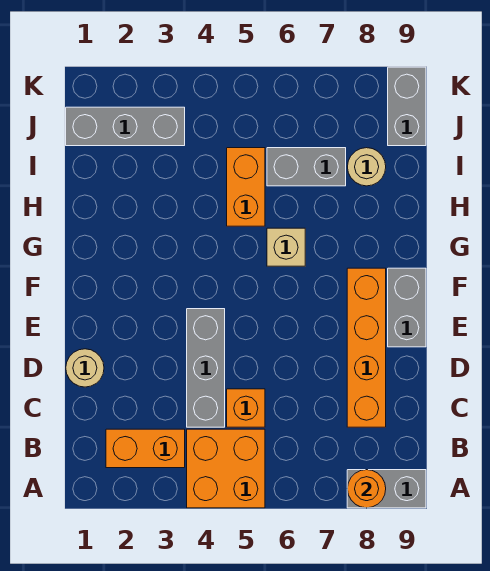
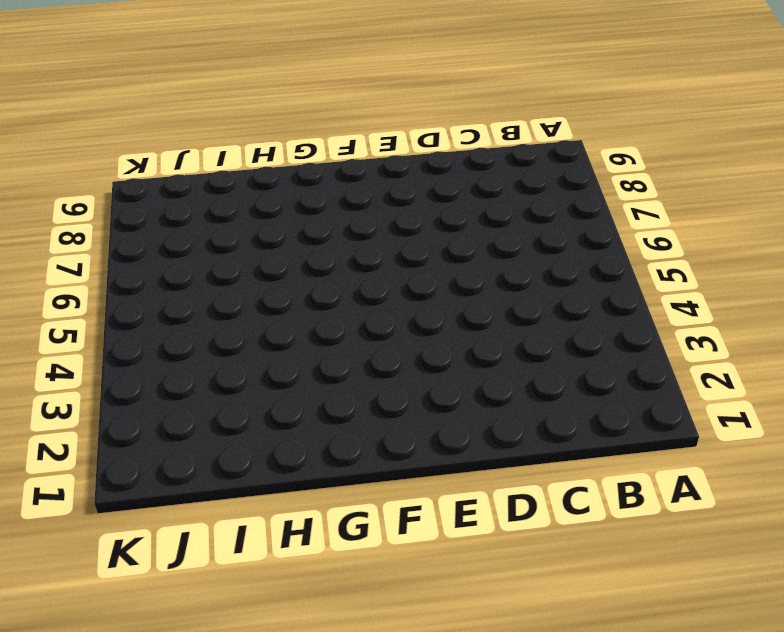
none -> orange brick A4:B5 level 1
none -> grey brick A8:A9 level 1
none -> orange brick B2:B3 level 1

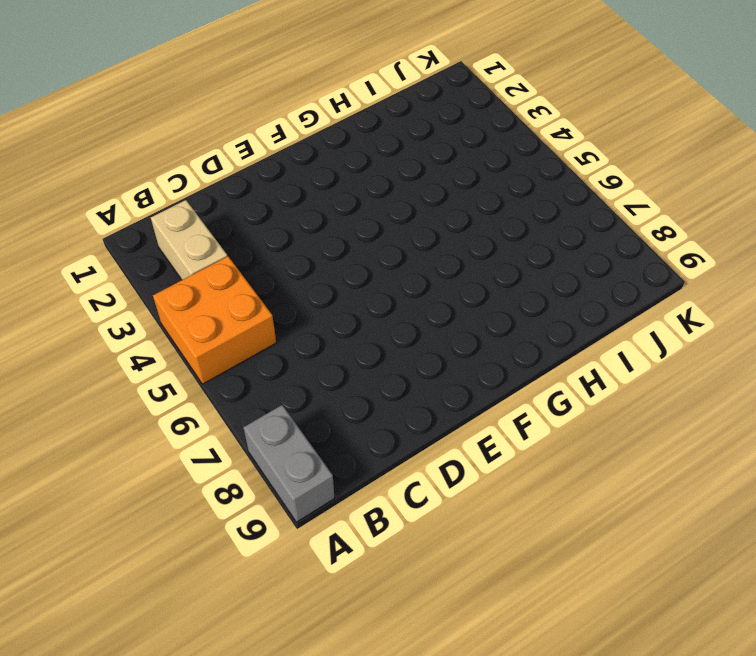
tan brick B2:B3 level 1 -> orange brick B2:B3 level 1
none -> grey brick C4:E4 level 1
none -> orange brick C5 level 1
none -> orange brick C8:F8 level 1

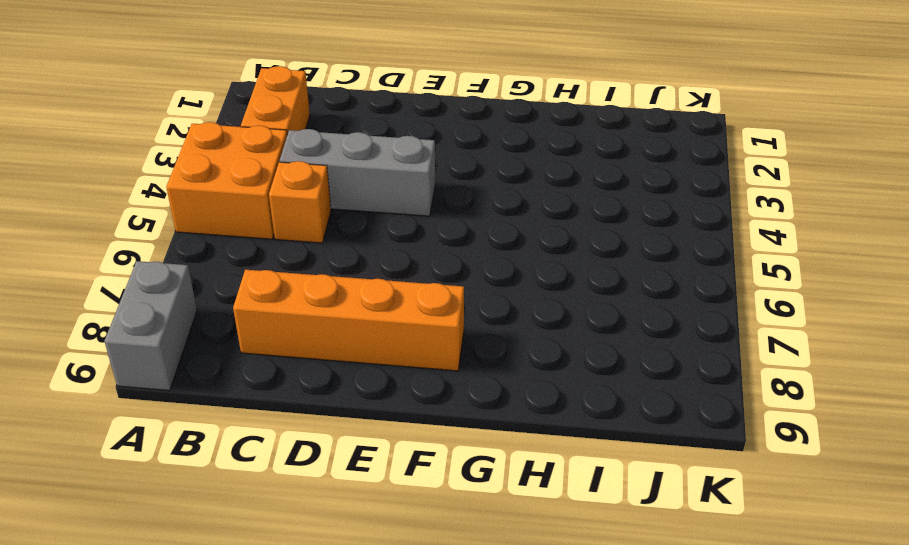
none -> tan round brick D1 level 1
none -> grey brick E9:F9 level 1
none -> tan brick G6 level 1

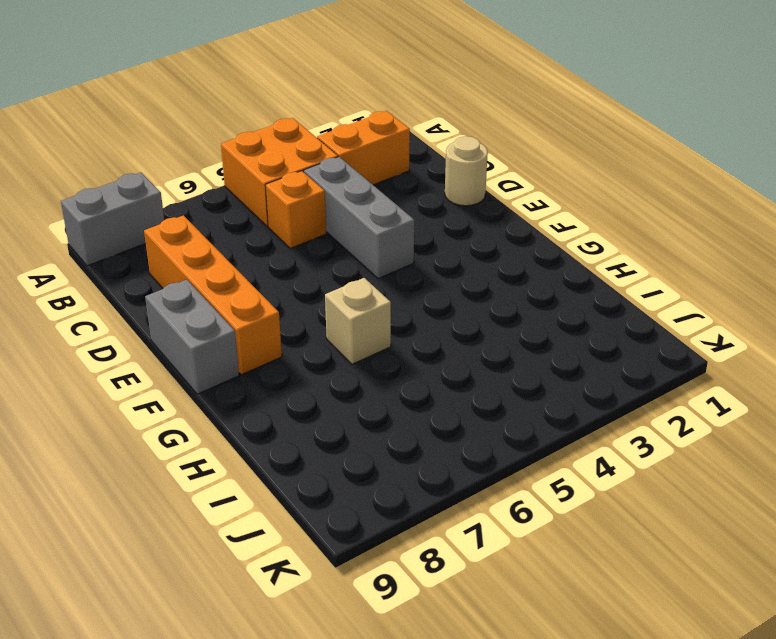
none -> orange brick H5:I5 level 1
none -> grey brick I6:I7 level 1
none -> tan round brick I8 level 1

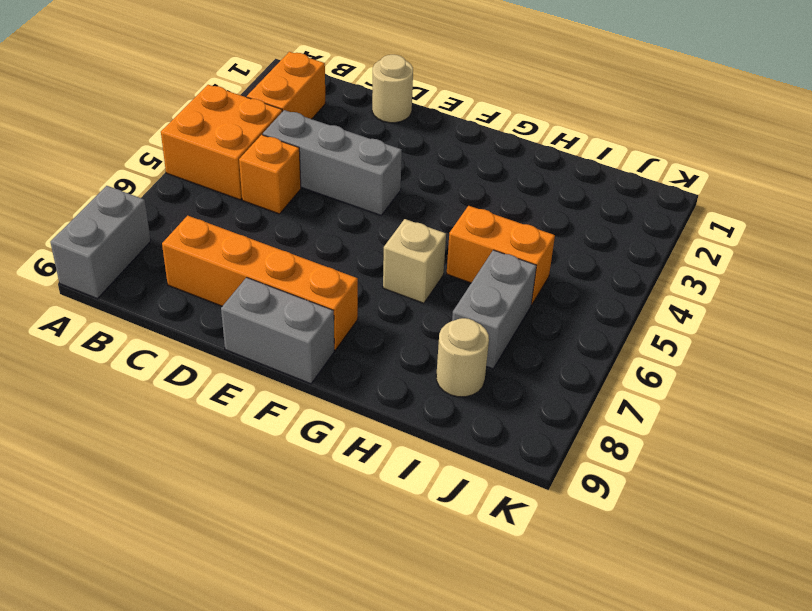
none -> grey brick J1:J3 level 1
none -> grey brick J9:K9 level 1
none -> orange round brick A8 level 2

